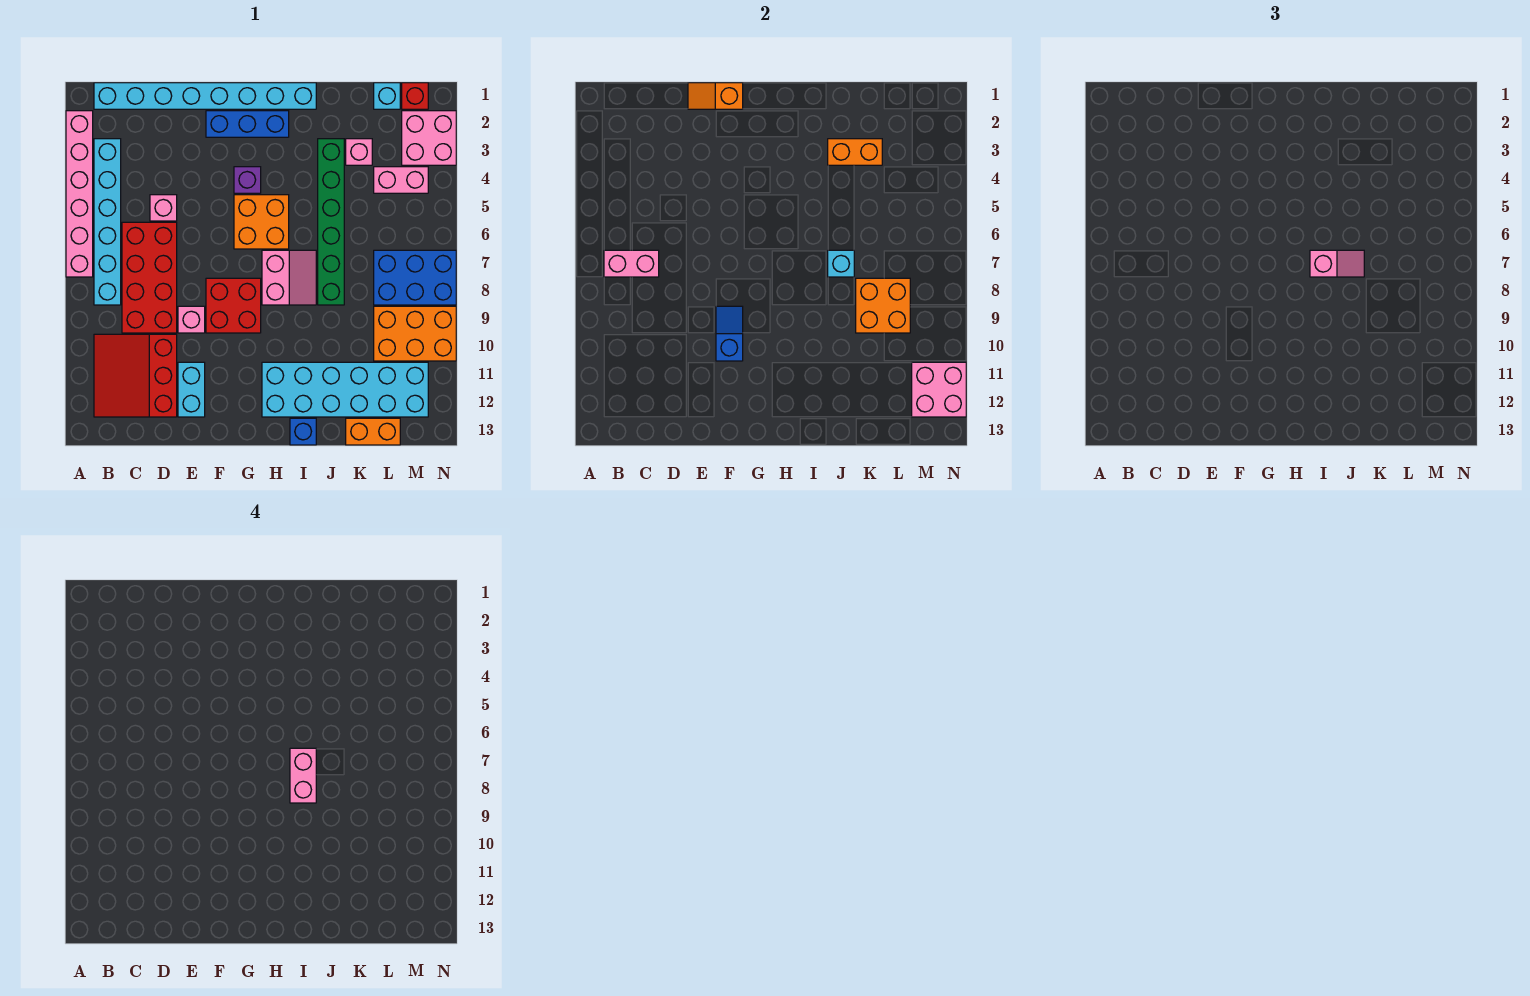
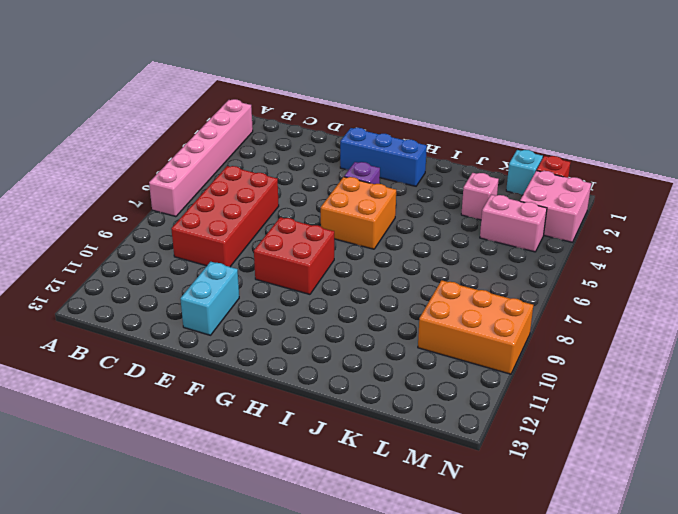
none -> cyan brick B1:I1 level 1
none -> cyan brick B3:B8 level 1
none -> red slope B10:D12 level 1 top D
none -> pink brick D5 level 1

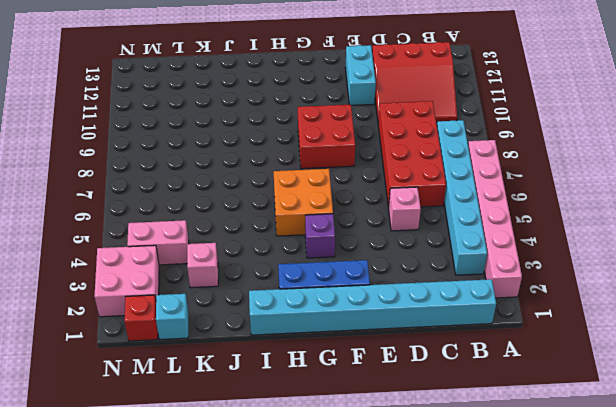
red slope B10:D12 level 1 top 12 -> red slope B10:D12 level 1 top D
none -> pink brick E9 level 1
none -> pink slope H7:I8 level 1 top H
none -> cyan brick H11:M12 level 1
none -> blue brick I13 level 1

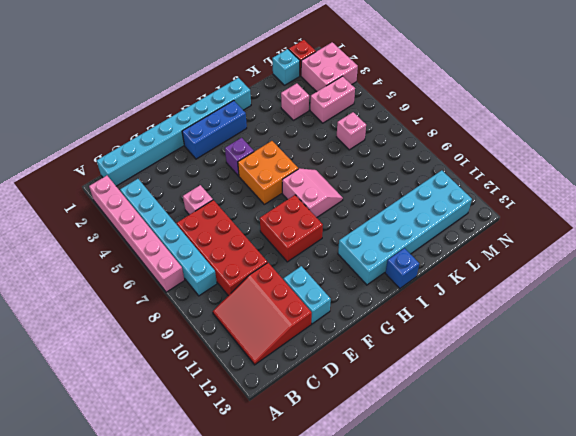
pink brick L6 level 1 -> pink brick E9 level 1
none -> green brick J3:J8 level 1
none -> orange brick K13:L13 level 1
none -> blue brick L7:N8 level 1
none -> orange brick L9:N10 level 1

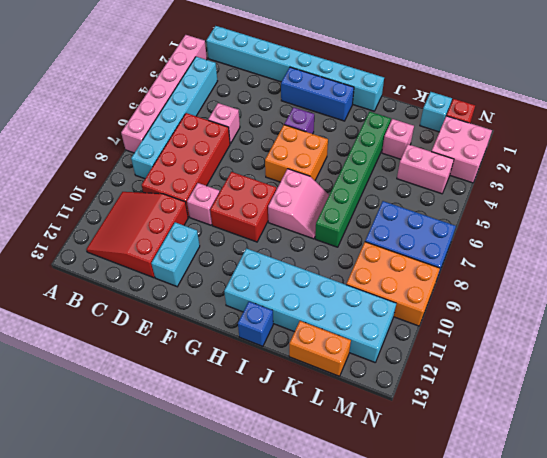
none -> pink brick B7:C7 level 2
none -> orange slope E1:F1 level 2 top F
none -> blue slope F9:F10 level 2 top 10
none -> orange brick J3:K3 level 2

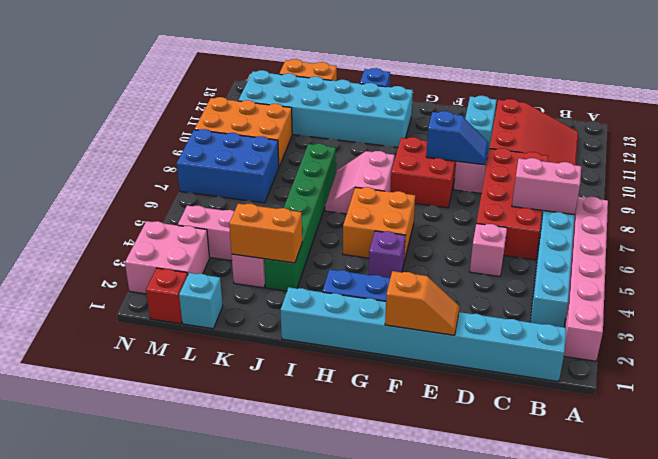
blue slope E9:F9 level 2 top F -> blue slope F9:F10 level 2 top 10
none -> cyan brick J7 level 2
none -> orange brick K8:L9 level 2
none -> pink brick M11:N12 level 2
none -> pink slope I7:J7 level 3 top I

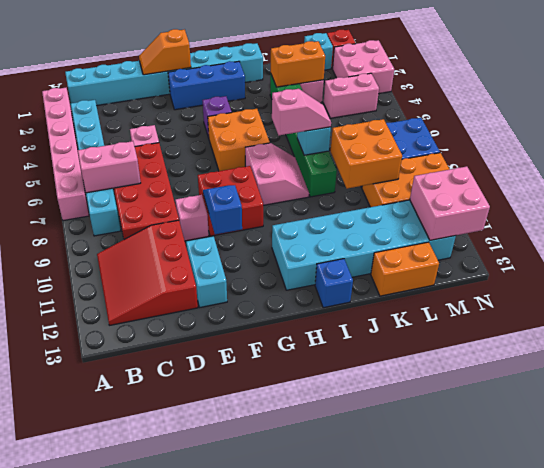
none -> pink brick I7:I8 level 4

